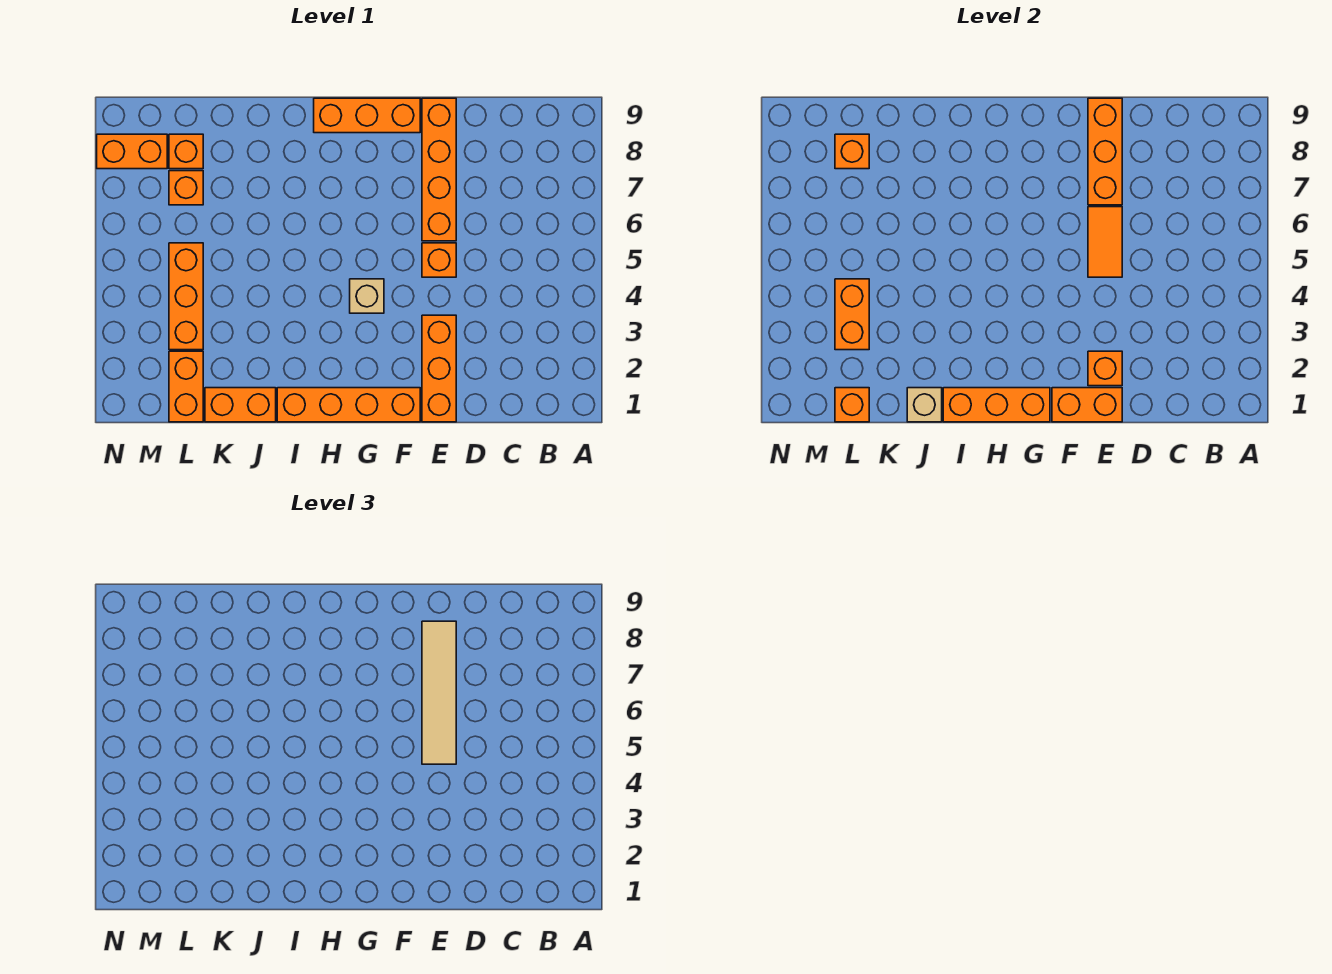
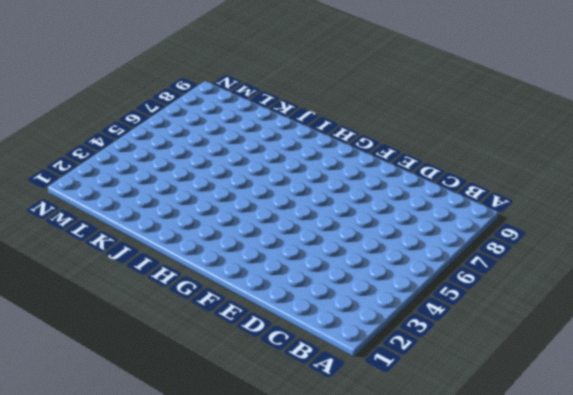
none -> orange brick E1:E3 level 1
none -> orange brick E5 level 1
none -> orange brick E6:E9 level 1

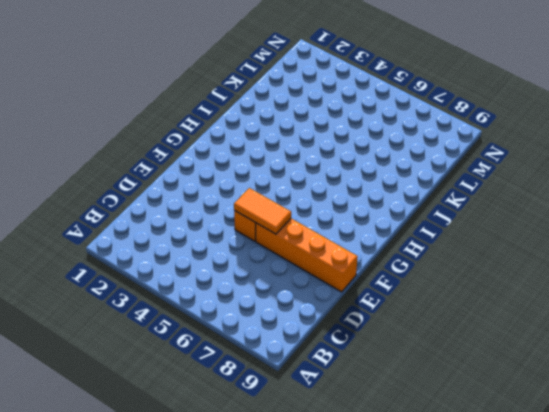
none -> orange brick E1:E3 level 1
none -> orange brick F1:I1 level 1
none -> orange brick F9:H9 level 1

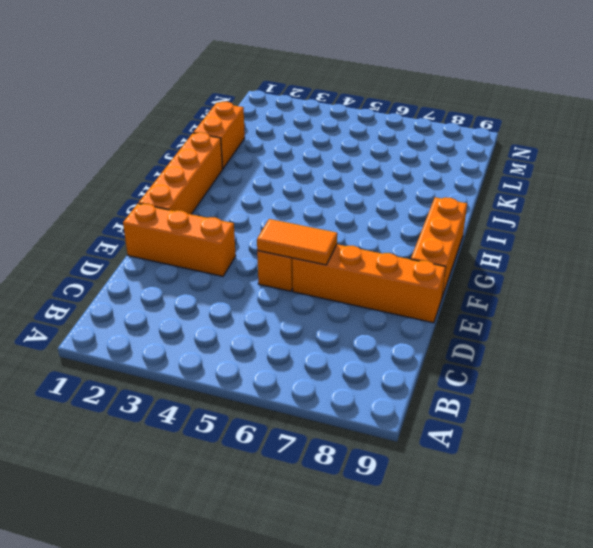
none -> tan brick G4 level 1
none -> orange brick L1:L2 level 1
none -> orange brick L3:L5 level 1

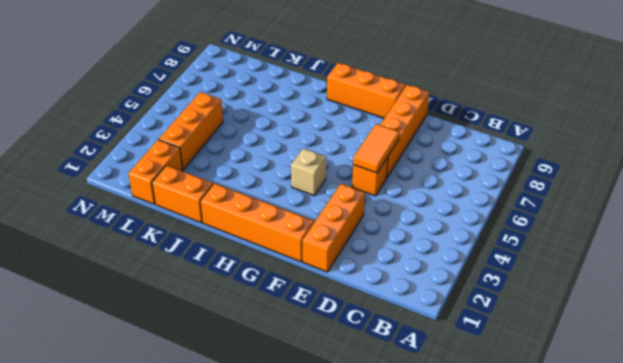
none -> orange brick L7 level 1
none -> orange brick L8 level 1
none -> orange brick M8:N8 level 1

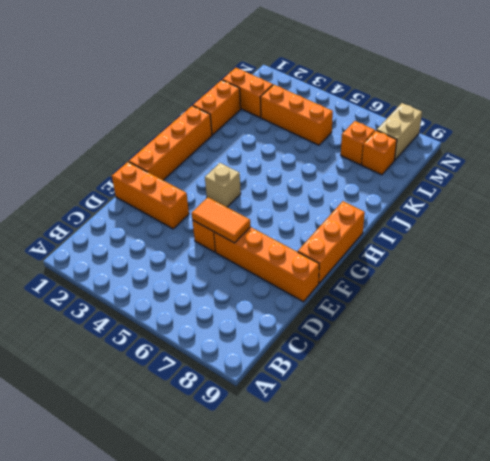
tan brick M8:N8 level 1 -> orange brick M8:N8 level 1
none -> orange brick E1:F1 level 2
none -> orange brick E2 level 2
none -> orange brick E7:E9 level 2

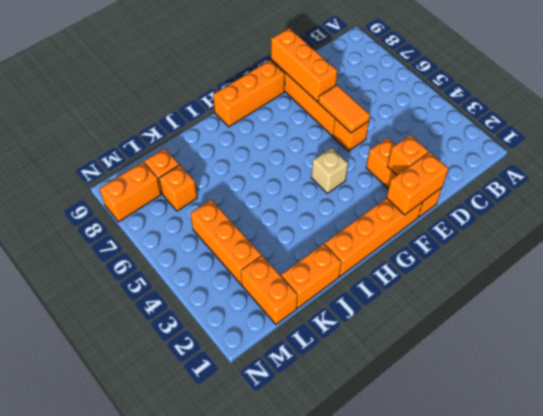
none -> orange brick G1:I1 level 2
none -> tan brick J1 level 2
none -> orange brick L1 level 2

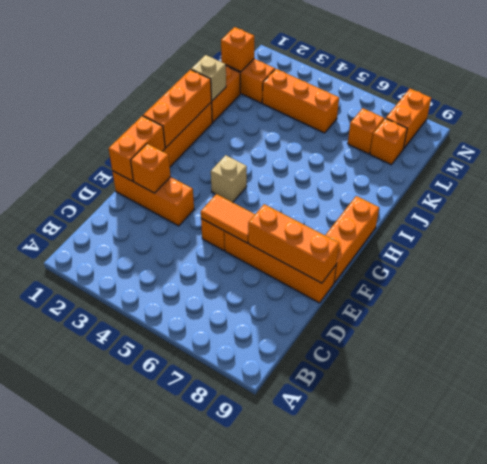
none -> orange brick L3:L4 level 2
none -> orange brick L8 level 2
none -> tan tile E5:E8 level 3

